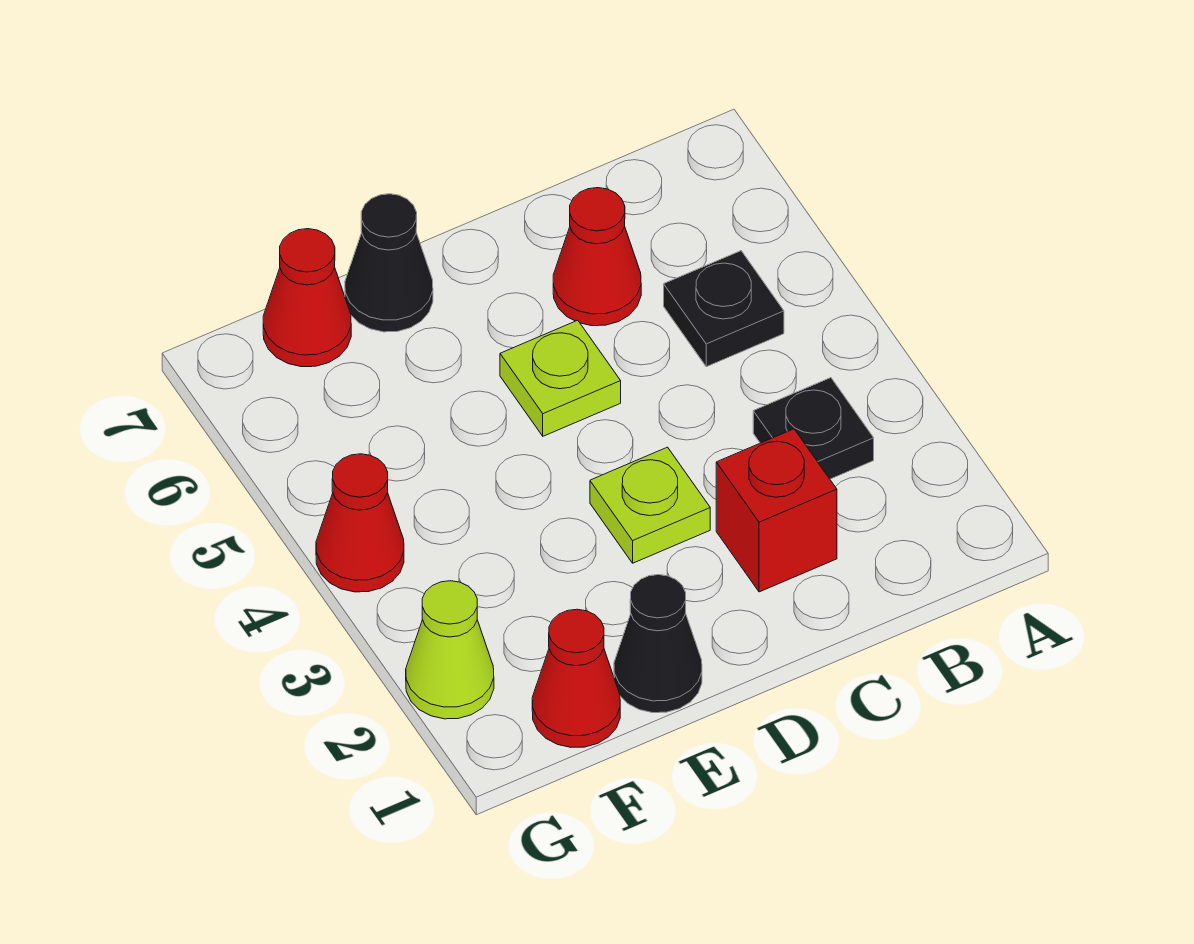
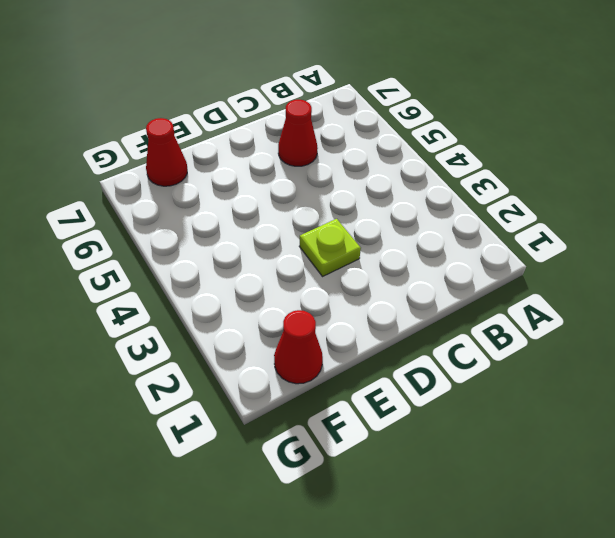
none -> black plate B3 level 1
none -> black plate B5 level 1
none -> red brick C2 level 1

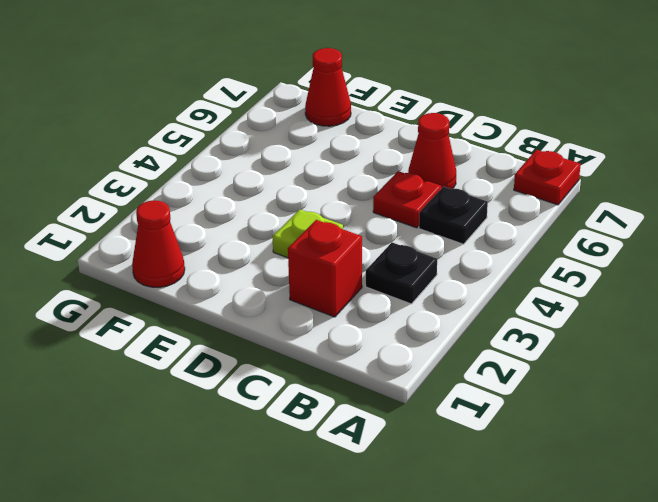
red plate A7 level 1 -> none
red plate C5 level 1 -> none
none -> lime plate D5 level 1
none -> black cone E1 level 1
none -> black cone E7 level 1

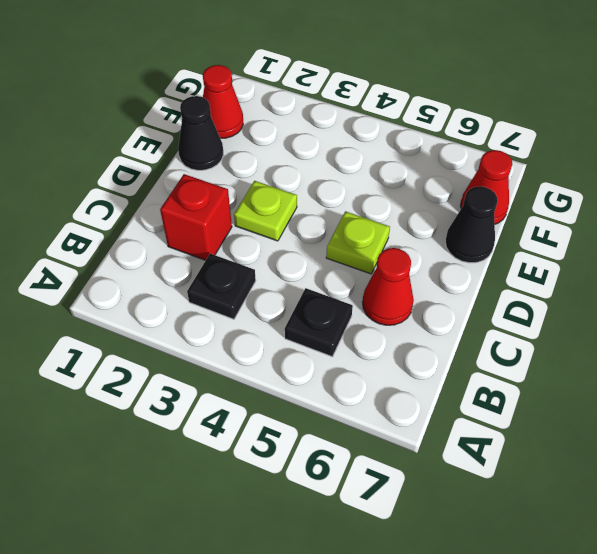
none -> lime cone G2 level 1
none -> red cone G4 level 1

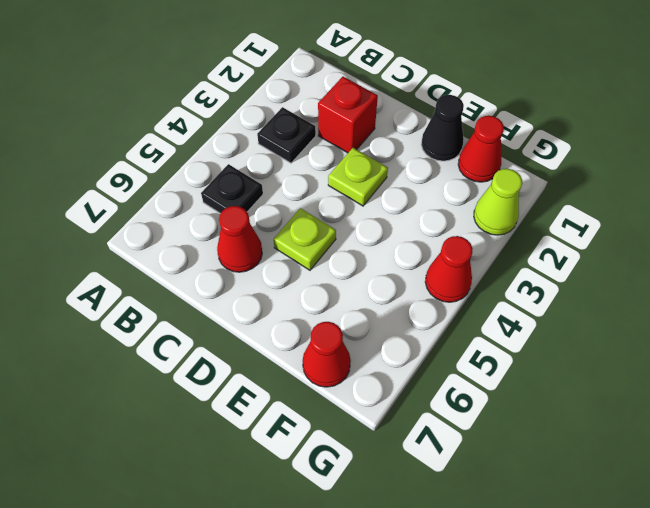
none -> black cone E7 level 1

